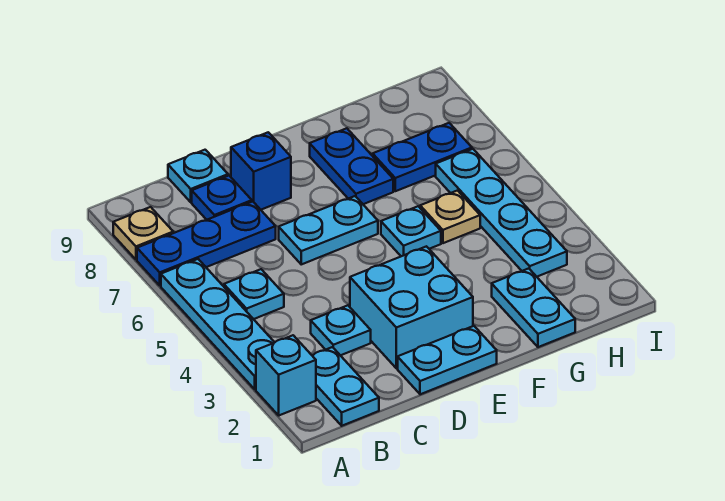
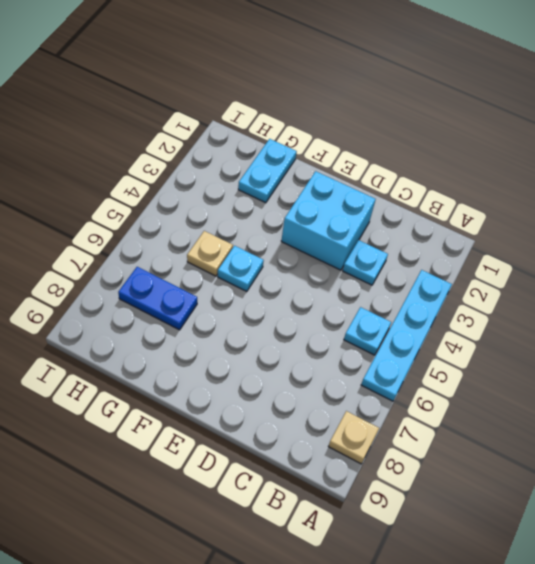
none -> cyan brick A2 level 1
none -> blue plate A7:C7 level 1
none -> cyan plate B1:B2 level 1

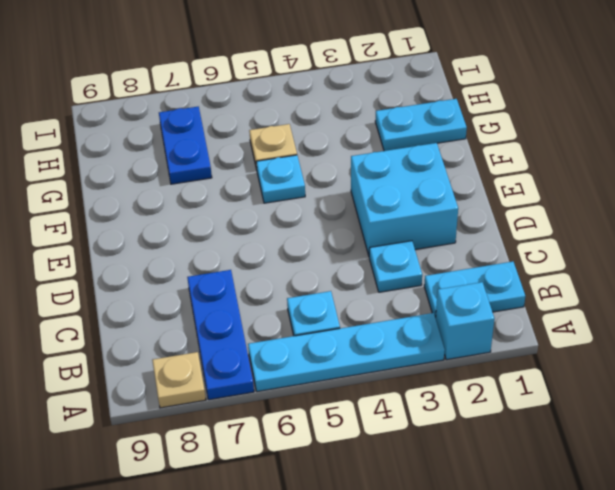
none -> blue plate C8 level 1
none -> cyan plate C9 level 1
none -> cyan plate D1:E1 level 1

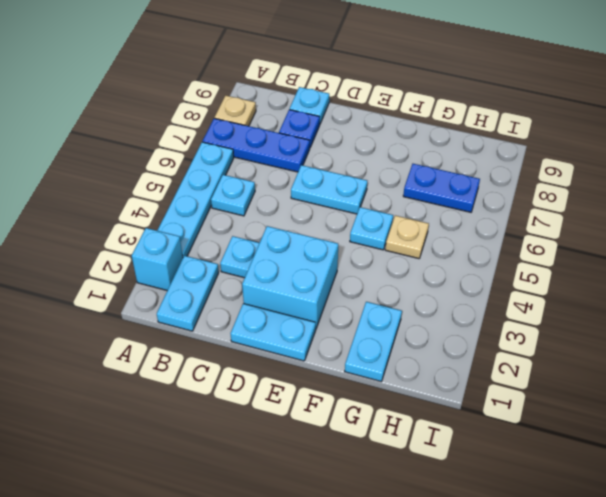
none -> blue brick D8 level 1
none -> blue plate F7:F8 level 1
none -> cyan plate H3:H6 level 1

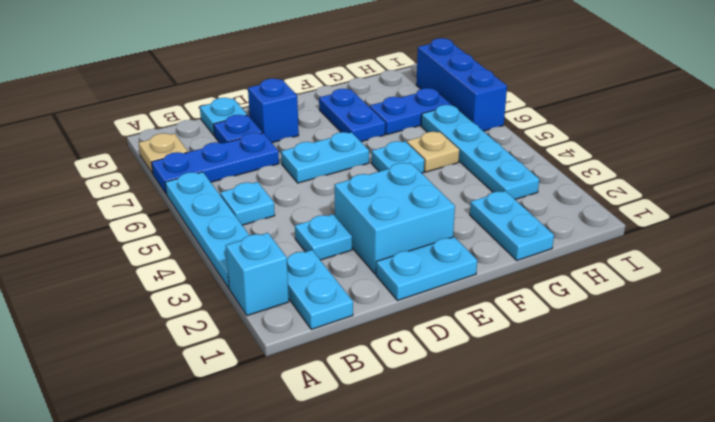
blue brick I6:I8 level 1 -> none

